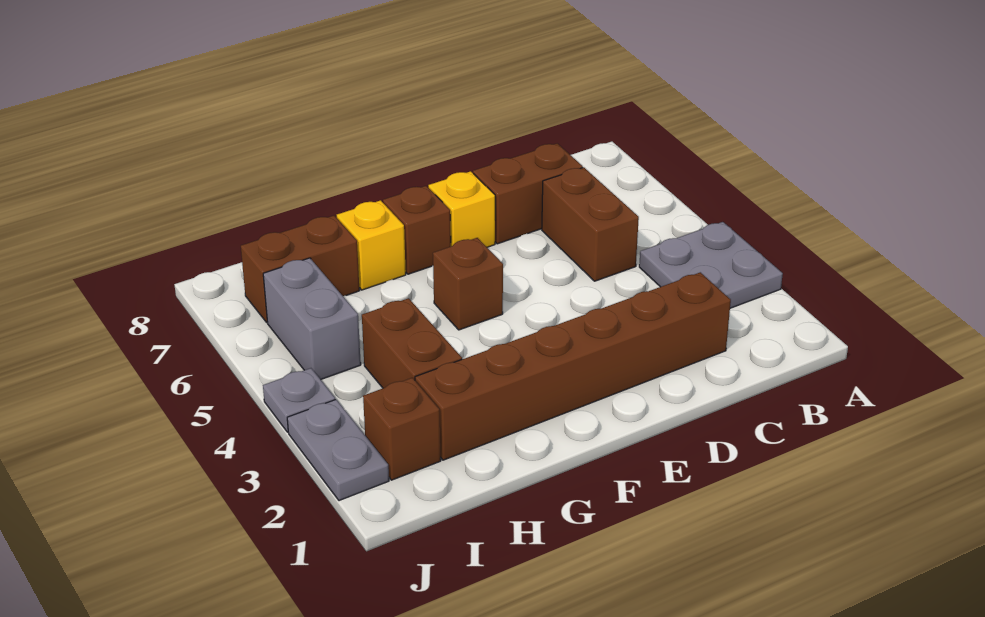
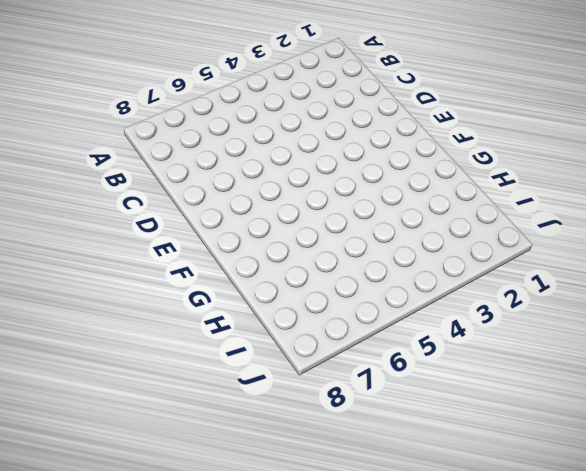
none -> grey plate A3:B4 level 1
none -> brown brick C2:H2 level 1
none -> brown brick C5:C6 level 1

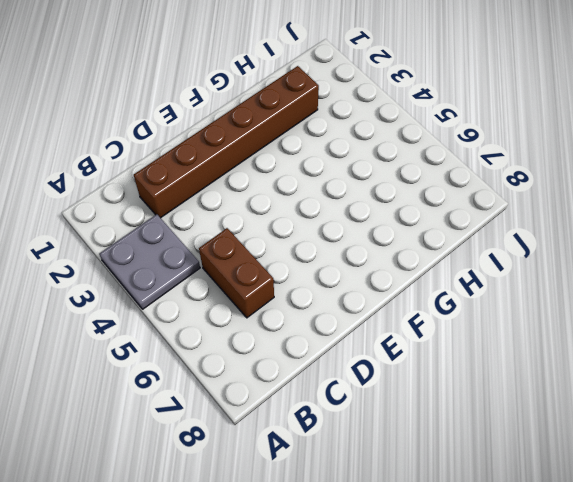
none -> brown brick C7:D7 level 1
none -> yellow brick E7 level 1
none -> brown brick F5 level 1

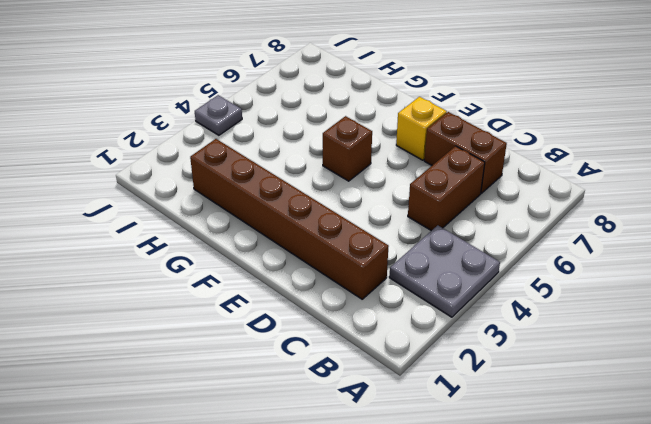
none -> brown brick F7 level 1
none -> yellow brick G7 level 1
none -> brown brick H3:H4 level 1

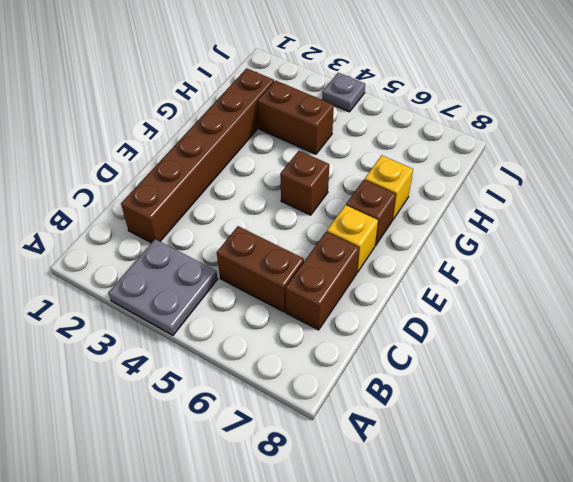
none -> brown brick H7:I7 level 1
none -> brown brick I2 level 1
none -> grey brick I5:I6 level 1

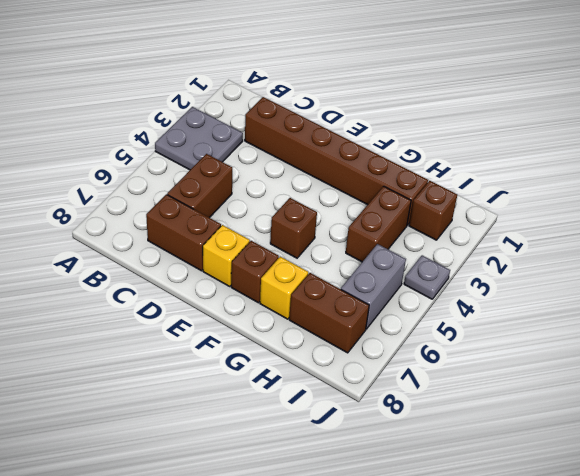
none -> grey plate J2:J3 level 1

